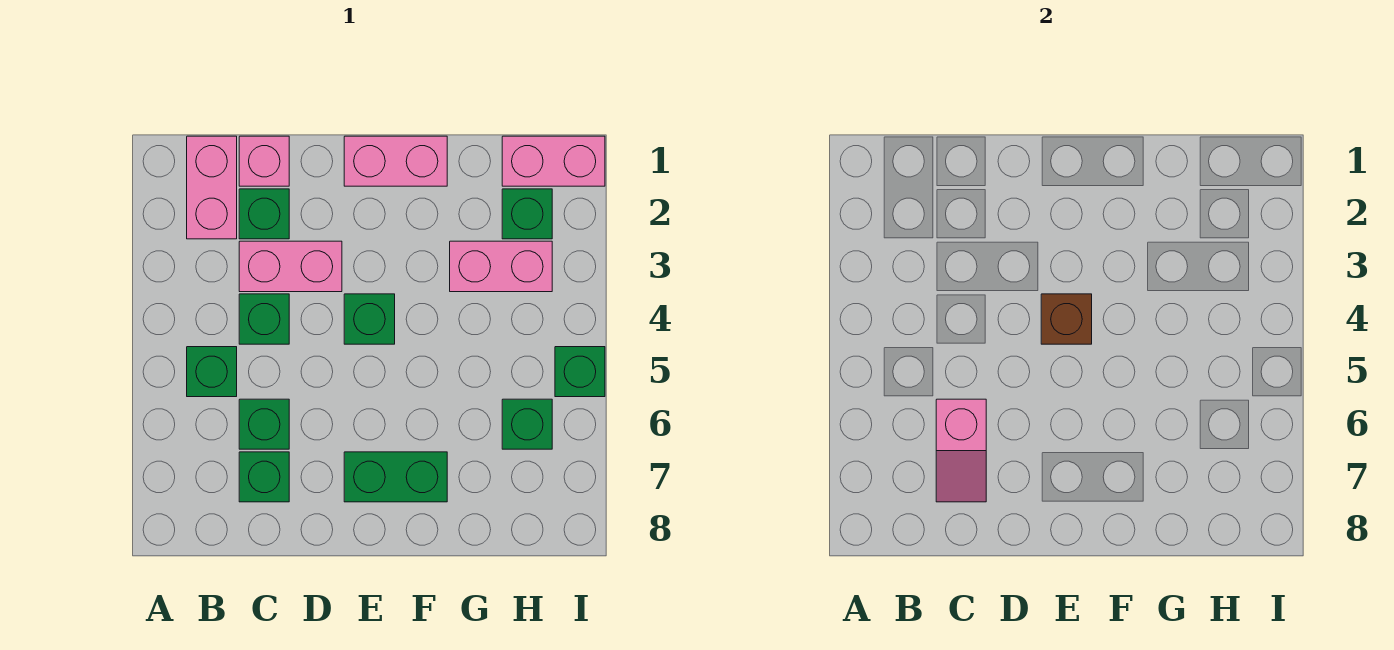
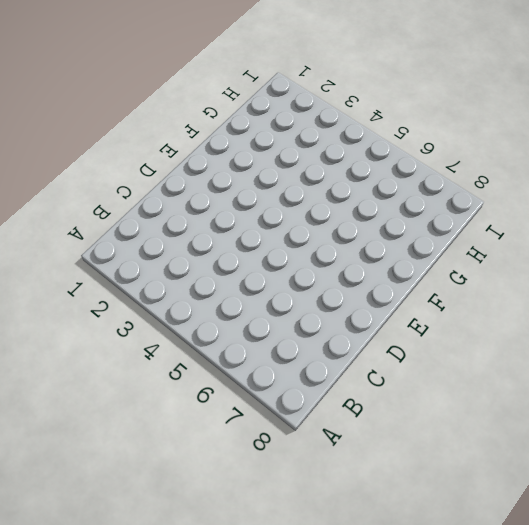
none -> pink brick B1:B2 level 1
none -> green brick B5 level 1
none -> pink brick C1 level 1

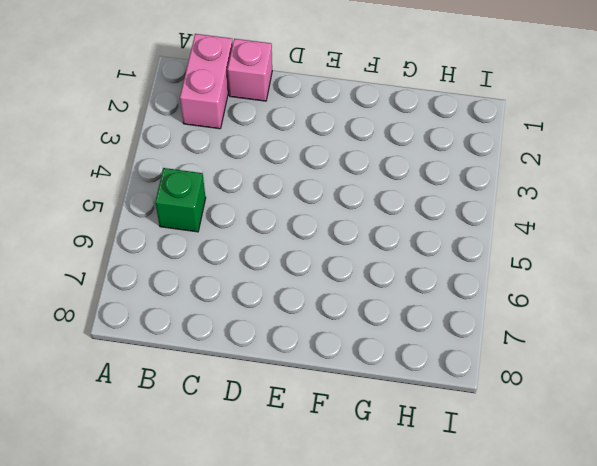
none -> green brick C2 level 1
none -> pink brick C3:D3 level 1
none -> green brick C4 level 1

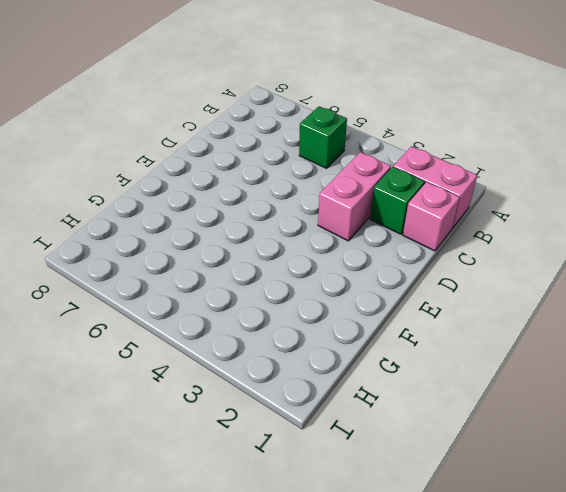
none -> green brick C4 level 1
none -> green brick C6 level 1
none -> green brick C7 level 1

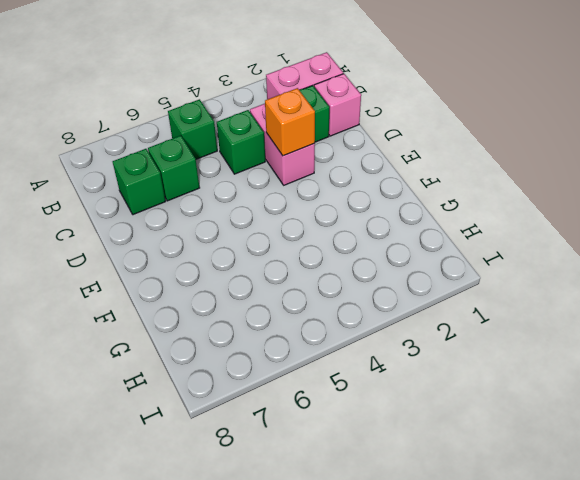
orange brick D3 level 2 -> none
none -> pink brick E1:F1 level 1
none -> green brick E4 level 1
none -> green brick E7:F7 level 1

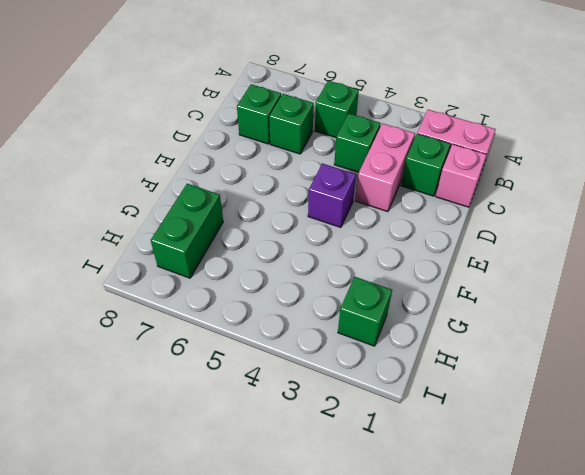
purple brick E4 level 1 -> green brick E4 level 1
green brick G7:H7 level 1 -> green brick E7:F7 level 1
none -> pink brick E1:F1 level 1
none -> pink brick G3:H3 level 1
none -> pink brick H1:I1 level 1

